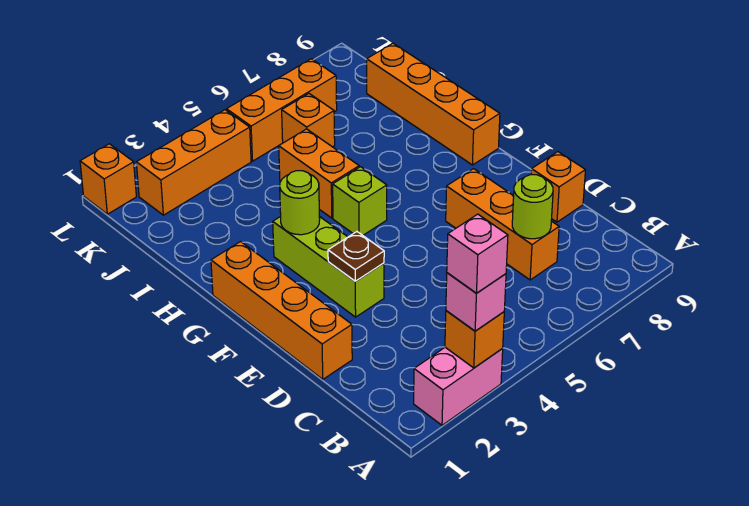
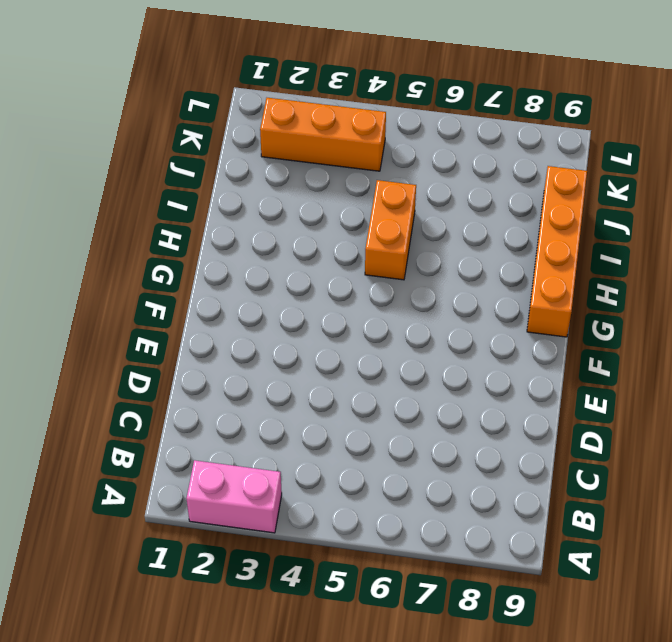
none -> orange brick C7:E7 level 1
none -> orange brick D1:G1 level 1
none -> orange brick D9 level 1

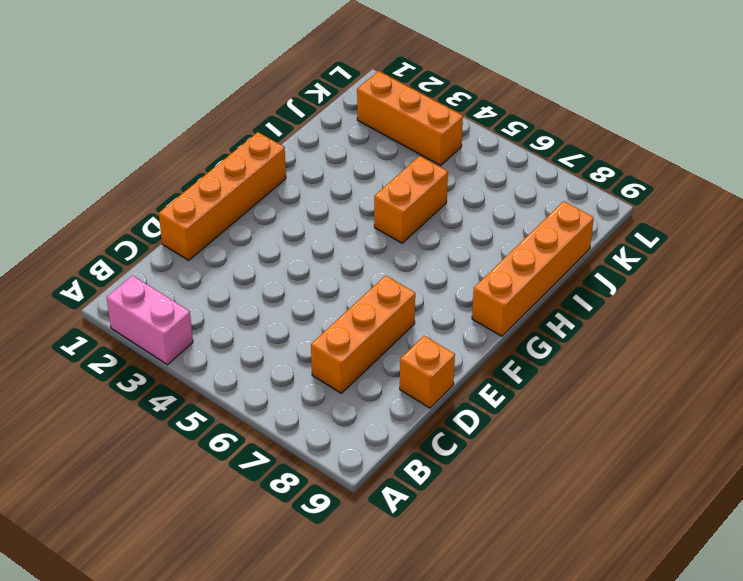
none -> lime brick E3:G3 level 1
none -> lime brick G5 level 1
none -> orange brick J6 level 1

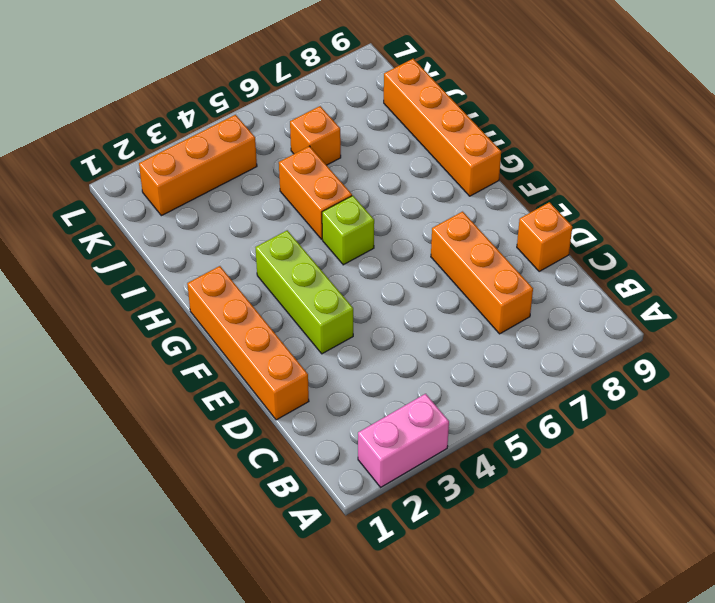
none -> orange brick K5:K7 level 1
none -> orange brick L1 level 1
none -> orange brick A3 level 2

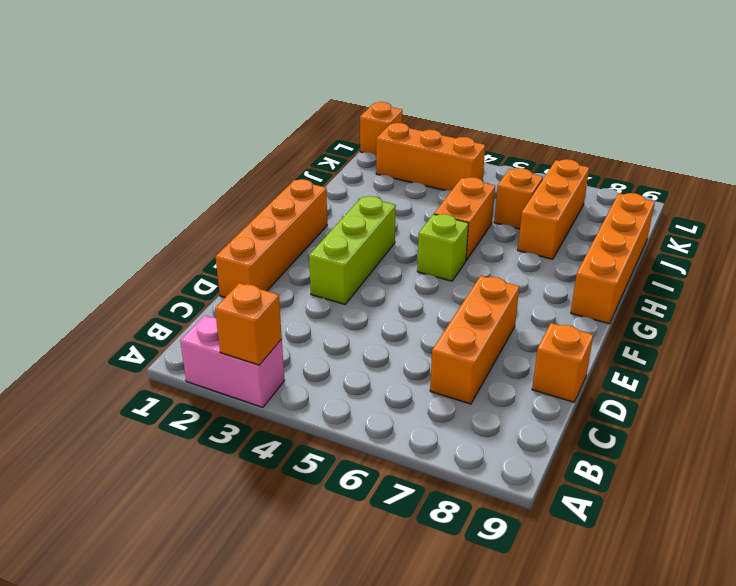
orange brick I7:K7 level 1 -> orange brick K5:K7 level 1
none -> lime round brick C7 level 2
none -> brown plate E3 level 2
none -> lime round brick G3 level 2

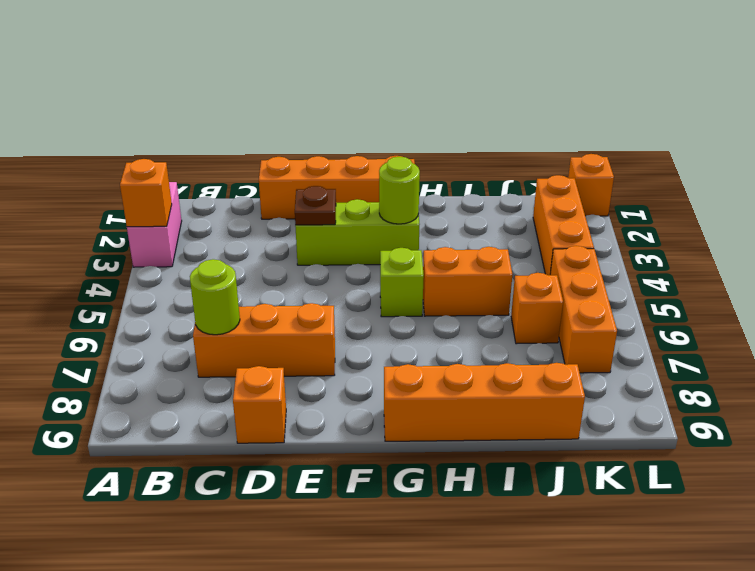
none -> pink brick A3 level 3
none -> pink brick A3 level 4

